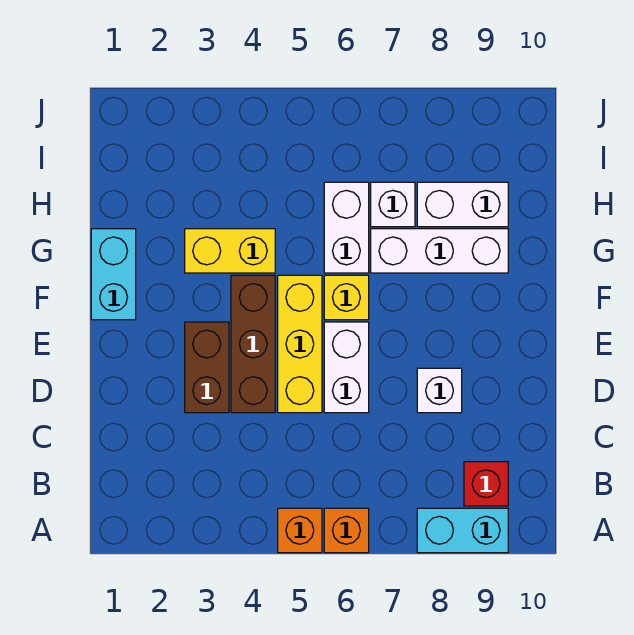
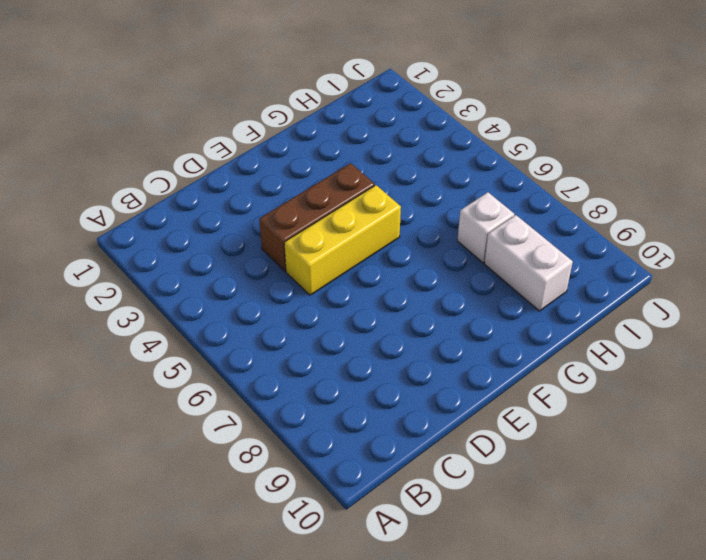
none -> orange brick A5 level 1
none -> orange brick A6 level 1
none -> cyan brick A8:A9 level 1

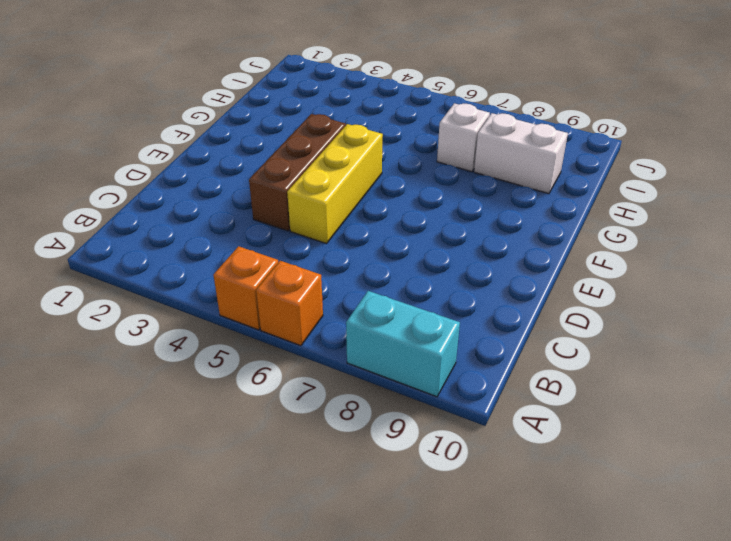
none -> red brick B9 level 1
none -> brown brick D3:E3 level 1
none -> white brick D6:E6 level 1

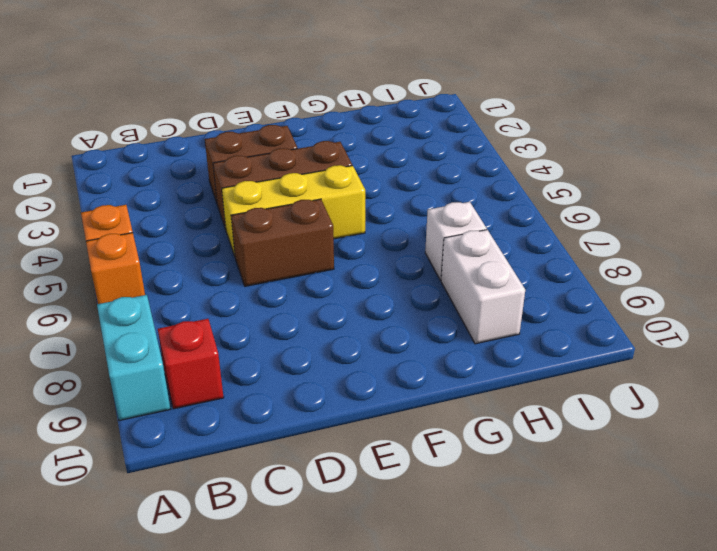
brown brick D6:E6 level 1 -> white brick D6:E6 level 1
none -> white brick D8 level 1
none -> cyan brick F1:G1 level 1
none -> yellow brick F6 level 1

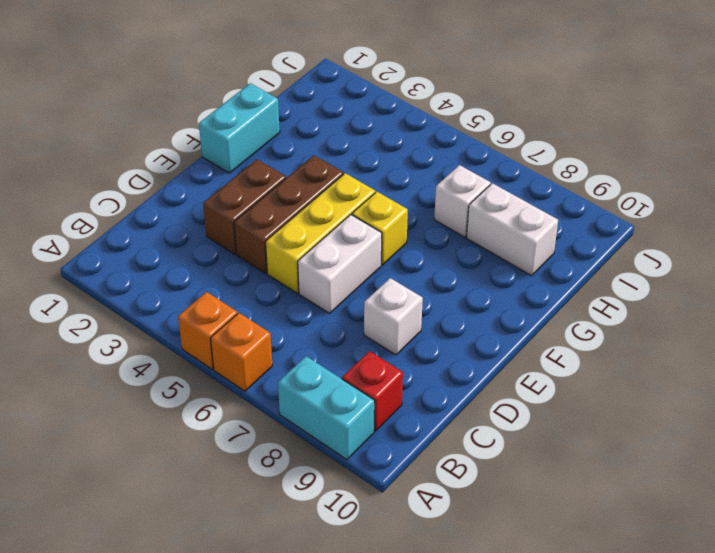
none -> yellow brick G3:G4 level 1
none -> white brick G6:H6 level 1
none -> white brick G7:G9 level 1

